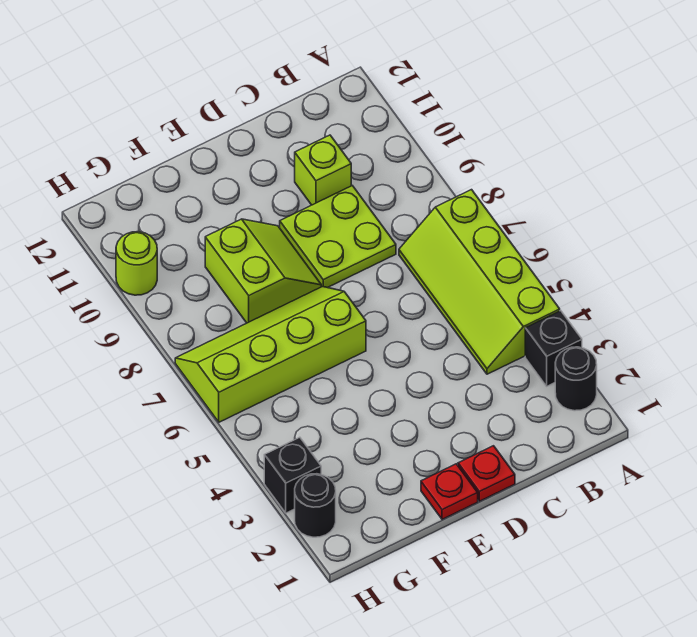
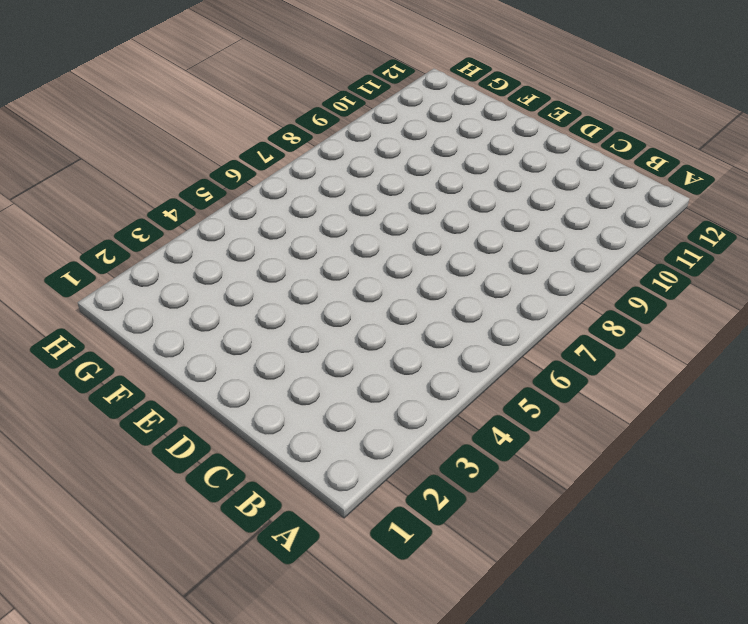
none -> black round brick A2 level 1
none -> black brick A3 level 1
none -> lime slope A4:B7 level 1 top A

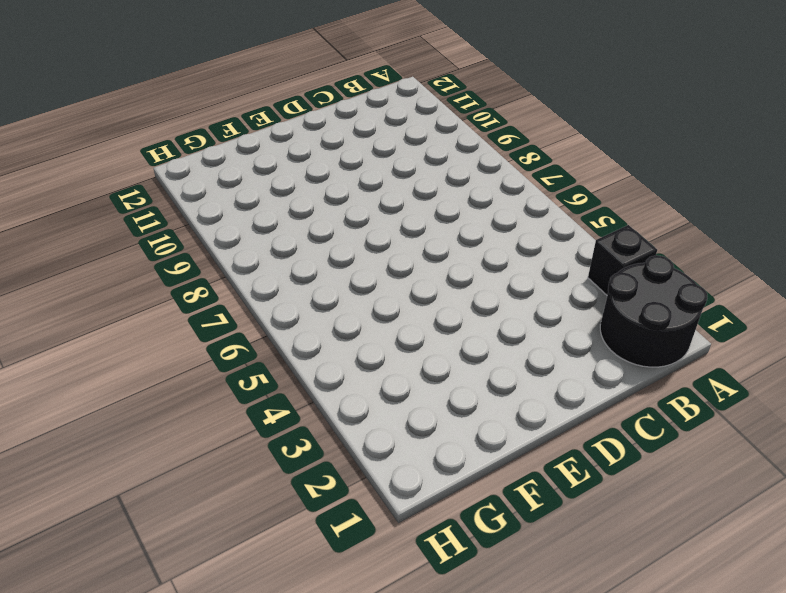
black round brick A1:B2 level 1 -> black round brick A2 level 1
none -> lime slope A4:B7 level 1 top A
none -> lime plate C8:D9 level 1
none -> lime brick C10 level 1

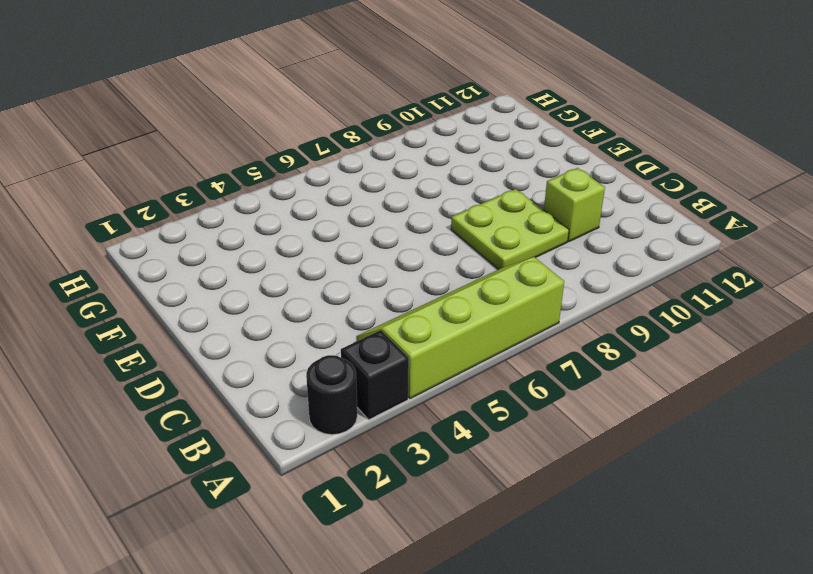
none -> red plate D1 level 1
none -> red plate E1 level 1
none -> lime slope E6:H7 level 1 top 6

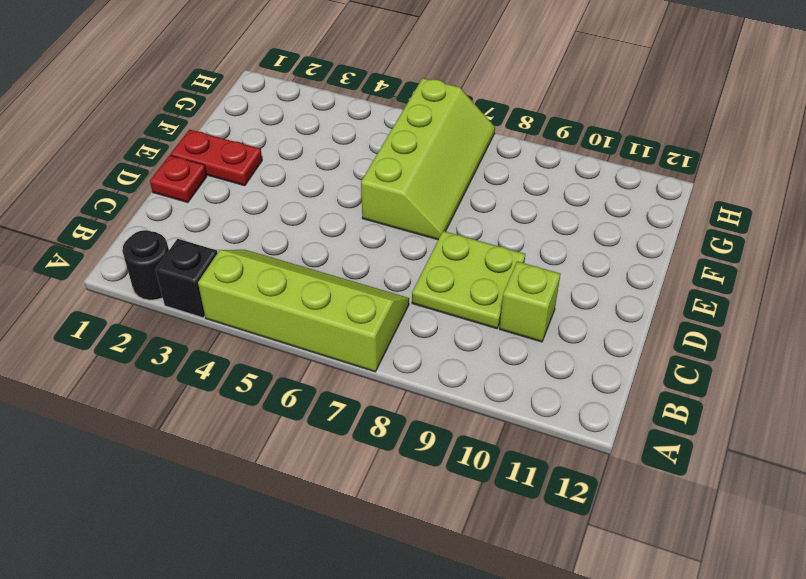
red plate E1:E2 level 1 -> red plate E1 level 1
none -> lime slope E8:F9 level 1 top F
none -> black round brick H2 level 1
none -> black brick H3 level 1

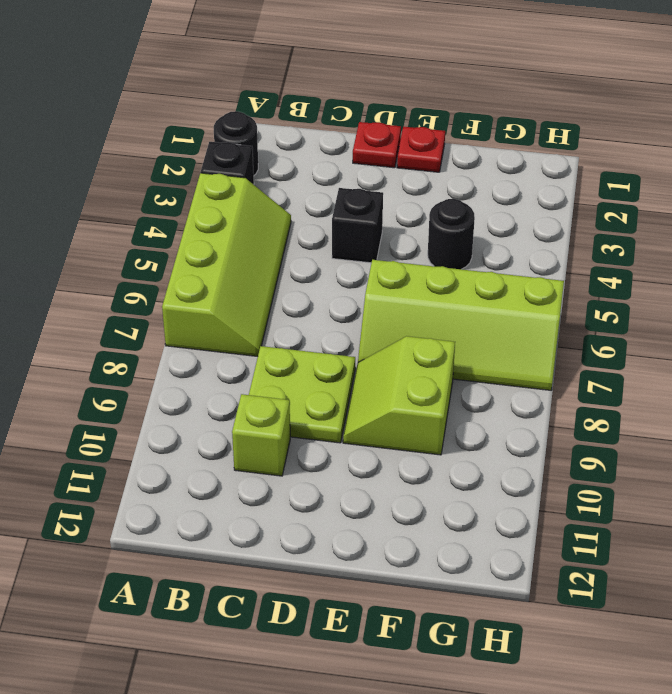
black brick D4 level 1 -> black brick H3 level 1
black round brick F4 level 1 -> black round brick H2 level 1
none -> lime round brick H10 level 1

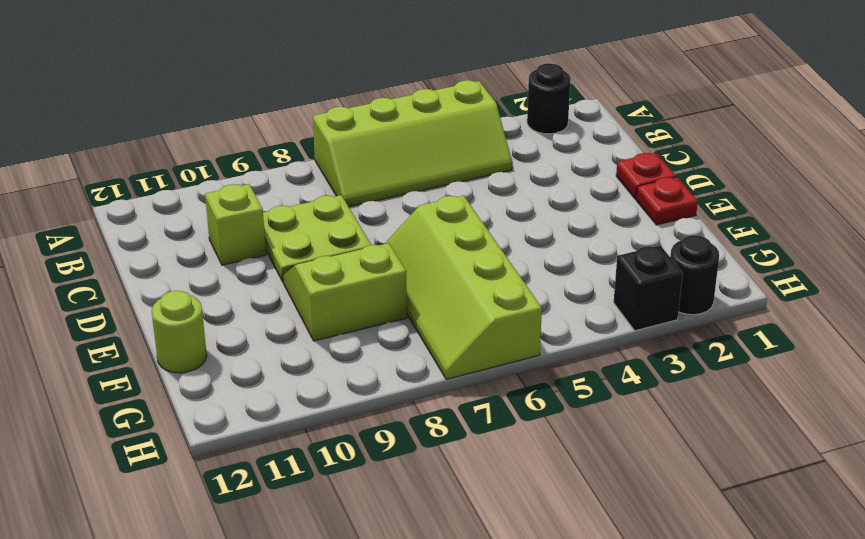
lime round brick F12 level 1 -> lime round brick H10 level 1
none -> black brick A3 level 1

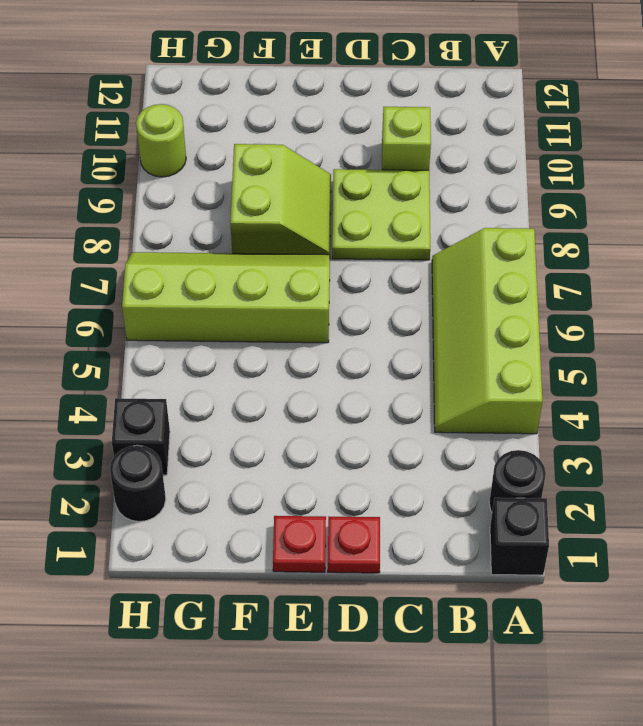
black brick A1 level 1 -> black brick A3 level 1

